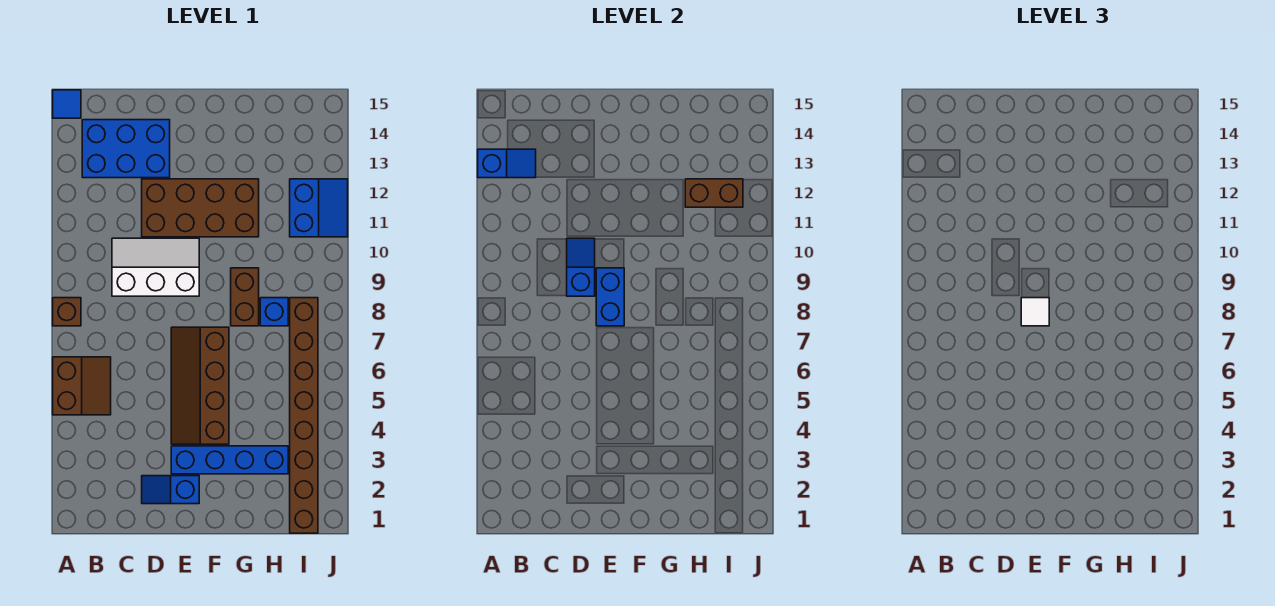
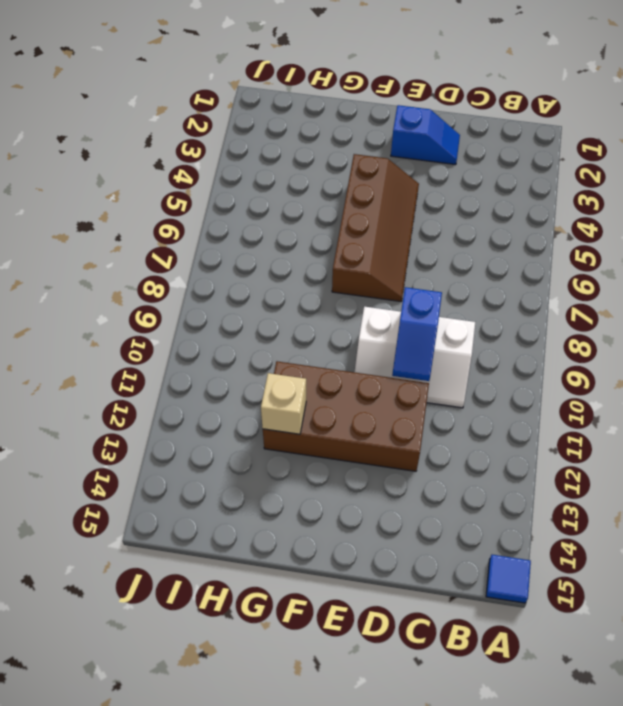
tan brick G12 level 2 -> none
none -> brown slope A5:B6 level 1 top A
none -> brown brick A8 level 1
none -> blue brick B13:D14 level 1

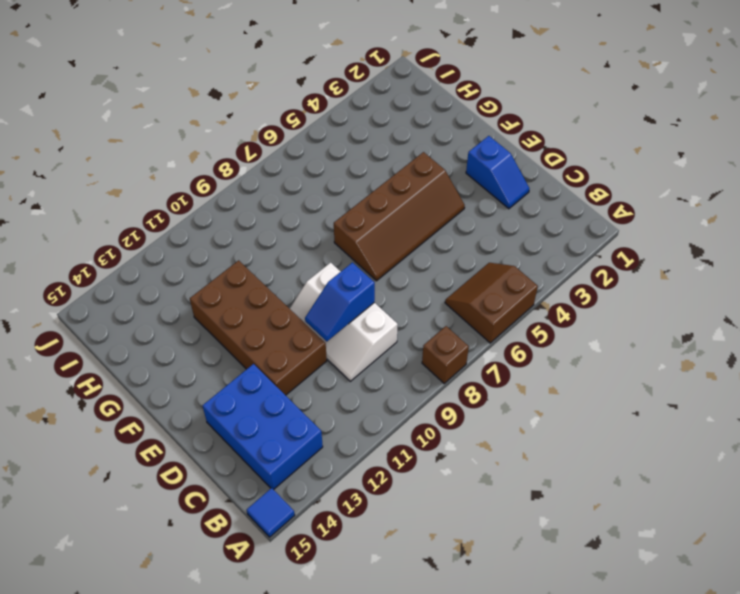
none -> blue brick E3:H3 level 1
none -> brown brick G8:G9 level 1
none -> blue brick H8 level 1

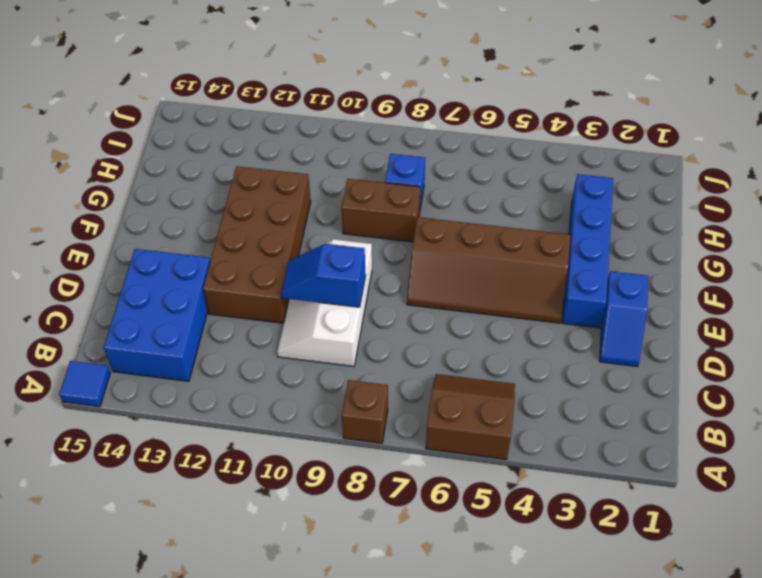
none -> brown brick I1:I8 level 1
none -> blue slope I11:J12 level 1 top I
none -> blue slope A13:B13 level 2 top A

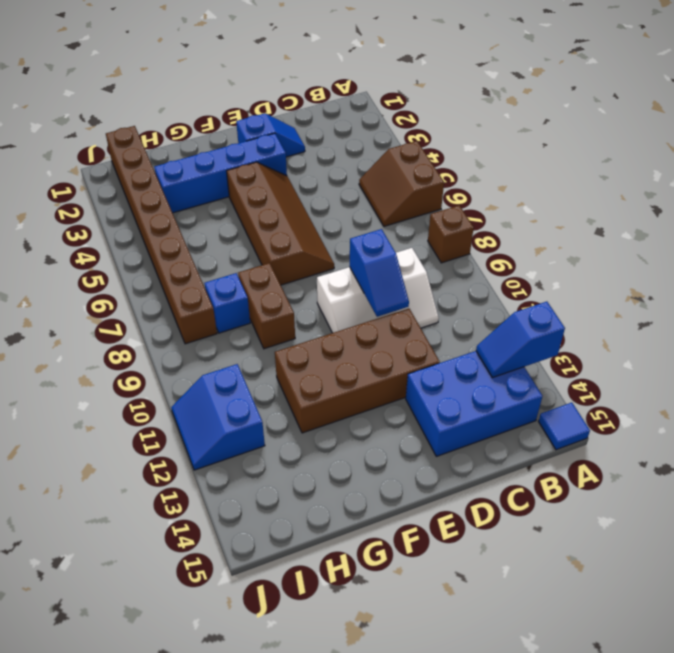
none -> blue brick E8:E9 level 2
none -> brown brick H12:I12 level 2
none -> white tile E8 level 3

